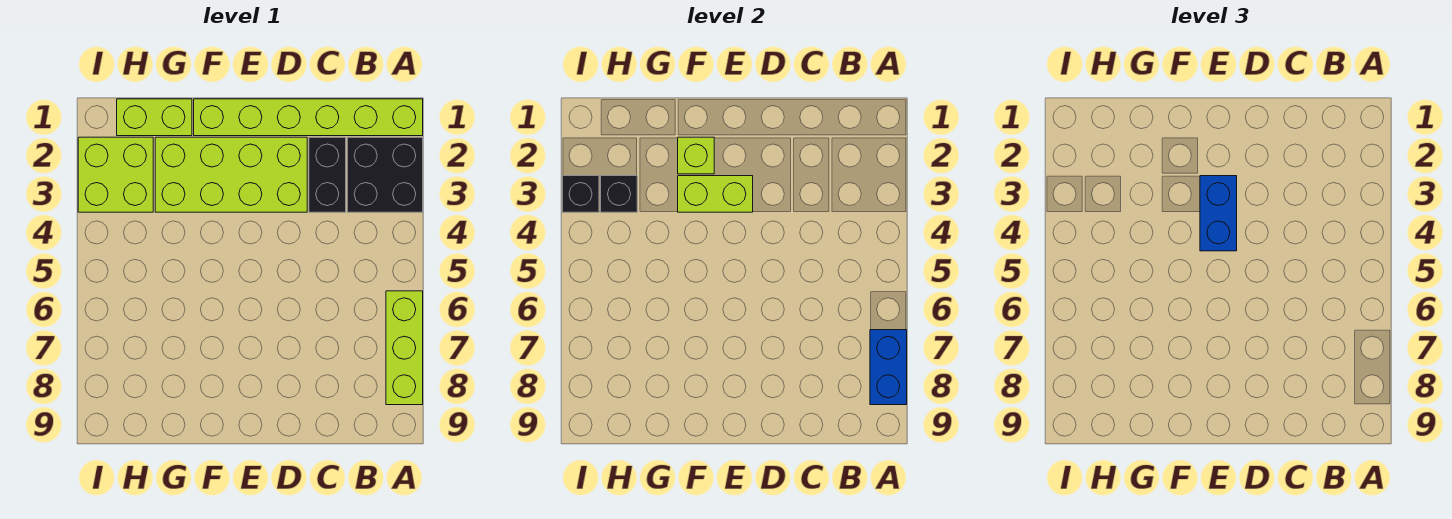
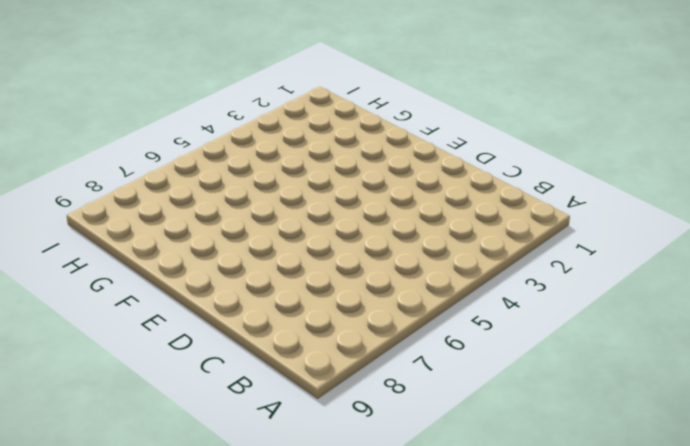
none -> lime brick A1:F1 level 1
none -> black brick A2:B3 level 1
none -> lime brick A6:A8 level 1

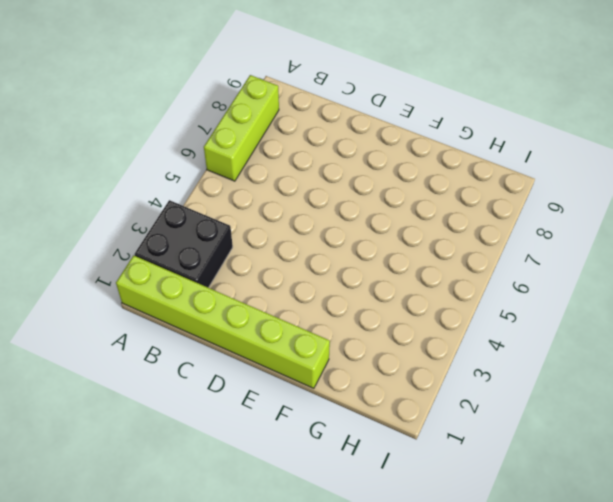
none -> black brick C2:C3 level 1
none -> lime brick D2:G3 level 1
none -> lime brick G1:H1 level 1

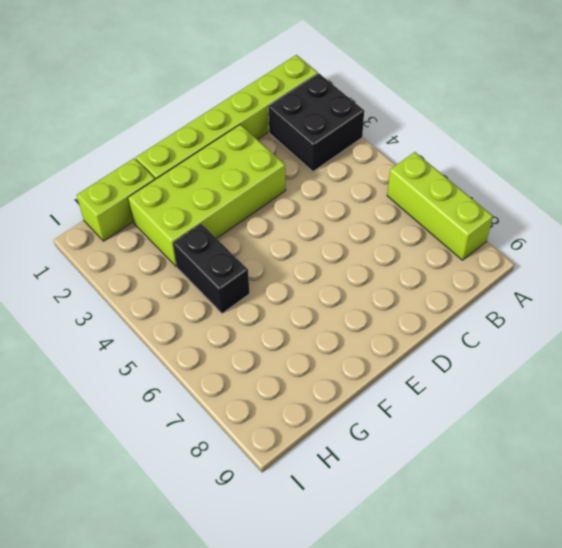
black brick G4:G5 level 1 -> black brick C2:C3 level 1
none -> lime brick H2:I3 level 1
none -> blue brick A7:A8 level 2
none -> lime brick E3:F3 level 2

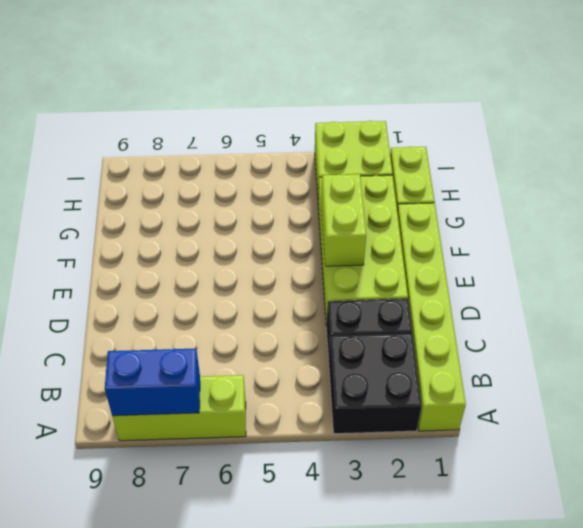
none -> lime brick F2 level 2
none -> black brick H3 level 2
none -> black brick I3 level 2

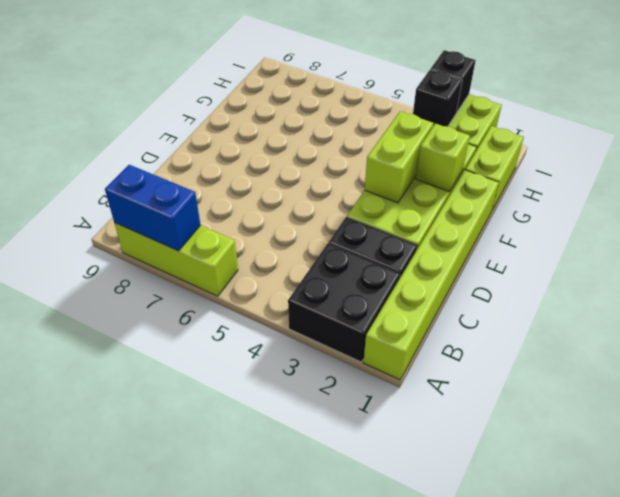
none -> blue brick E3:E4 level 3

